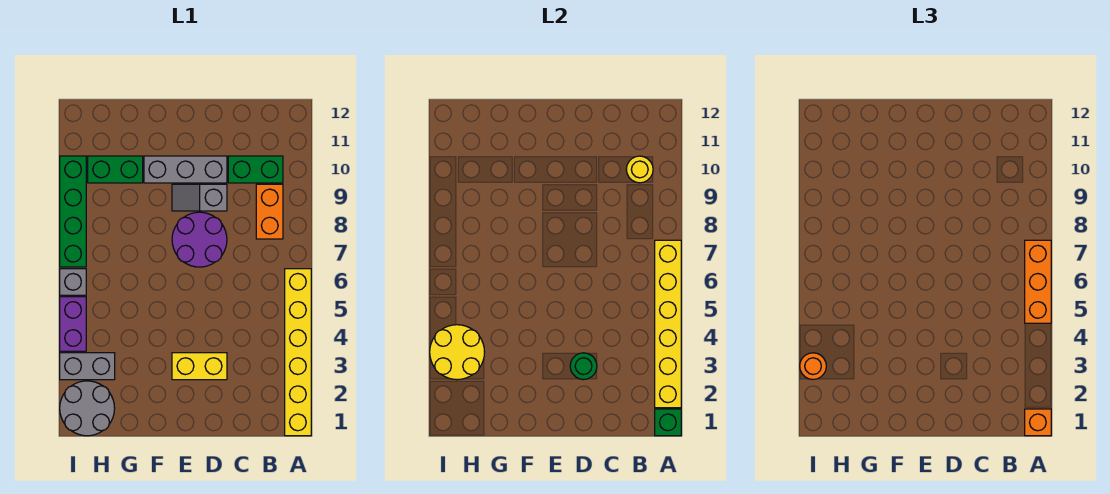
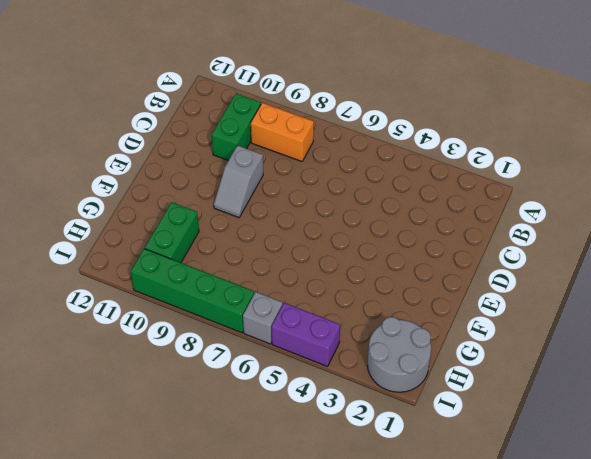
none -> yellow brick A1:A6 level 1
none -> yellow brick D3:E3 level 1
none -> purple round brick D7:E8 level 1

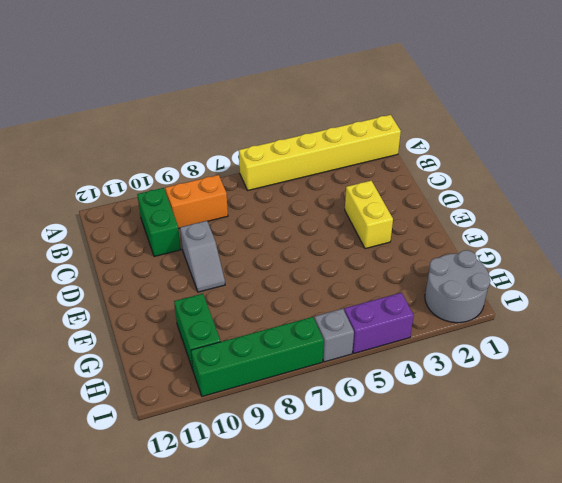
none -> purple round brick D7:E8 level 1
none -> grey brick D10:F10 level 1
none -> grey brick H3:I3 level 1

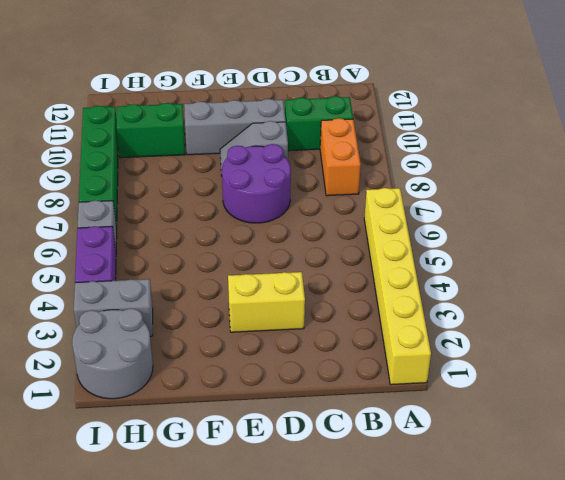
none -> green brick A1 level 2
none -> yellow brick A2:A7 level 2
none -> yellow round brick B10 level 2

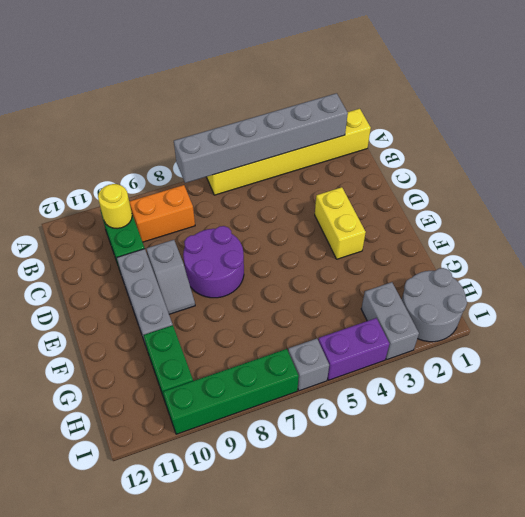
grey brick A2:A7 level 2 -> yellow brick A2:A7 level 2
none -> green brick A1 level 2
none -> green round brick D3 level 2
none -> yellow round brick H3:I4 level 2

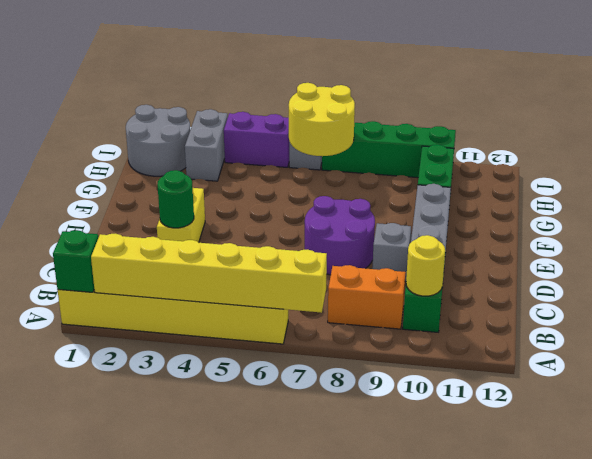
yellow round brick H6:I7 level 2 -> yellow round brick H3:I4 level 2
none -> orange brick A1 level 3
none -> orange brick A5:A7 level 3
none -> orange round brick I3 level 3

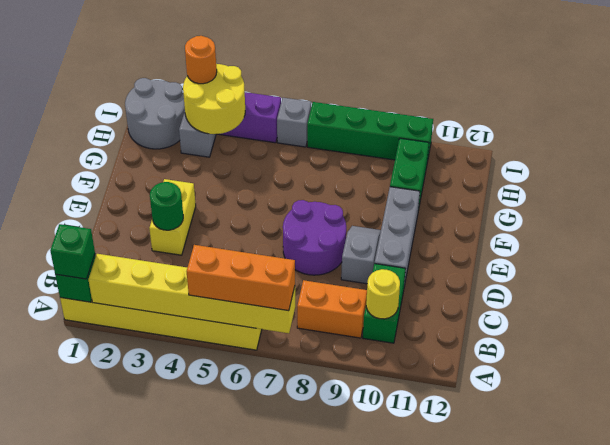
green brick A1 level 3 -> orange brick A1 level 3

